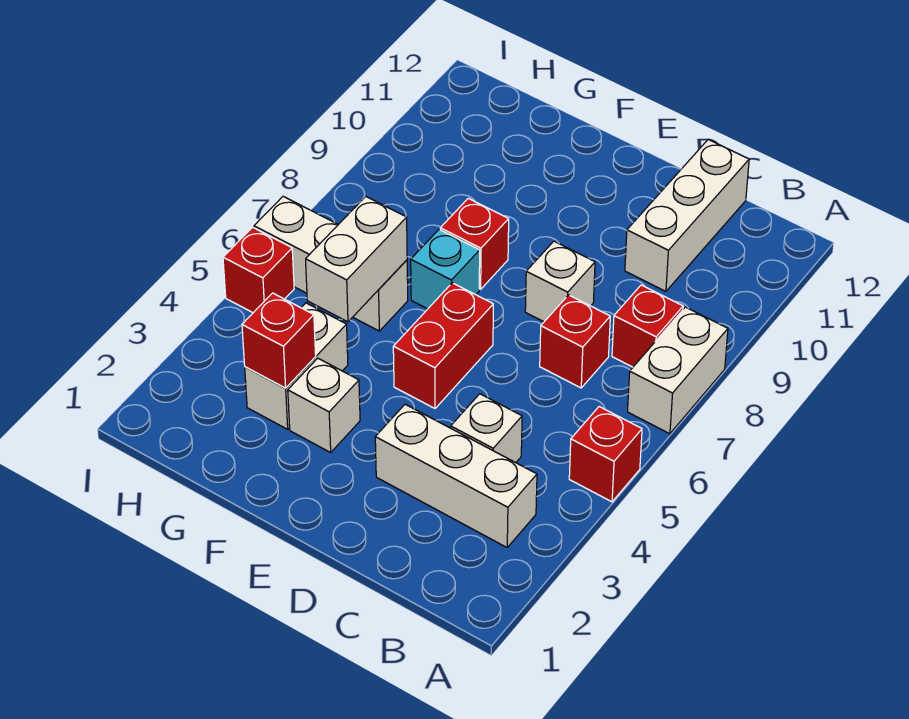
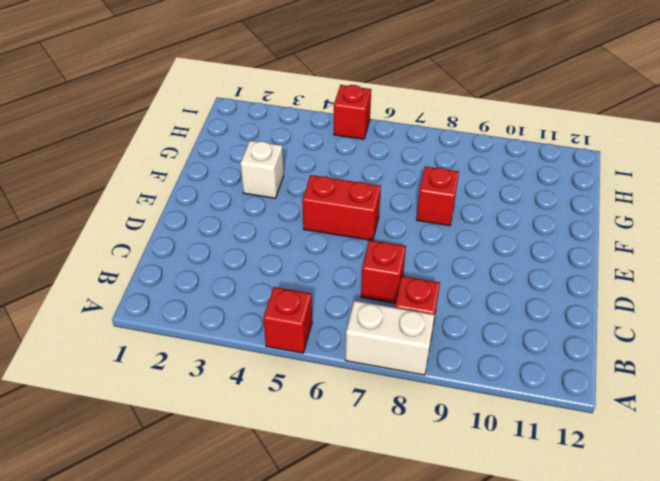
none -> white brick B3:D3 level 1
none -> white brick C4 level 1
none -> white brick C10:C12 level 1

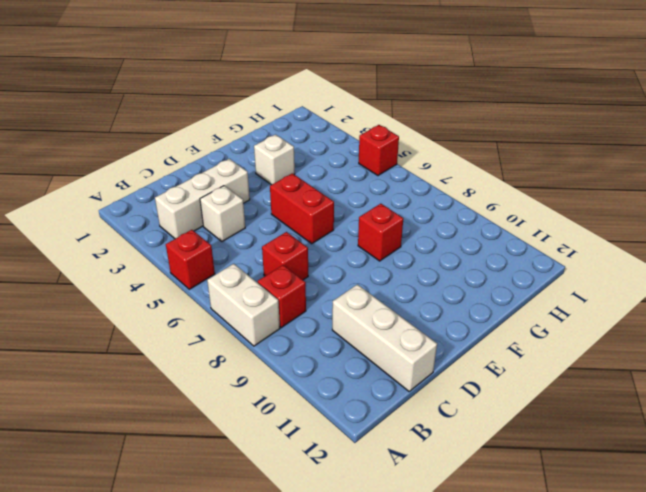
none -> white brick D8 level 1
none -> cyan brick F7 level 1
none -> white brick G3:G4 level 1

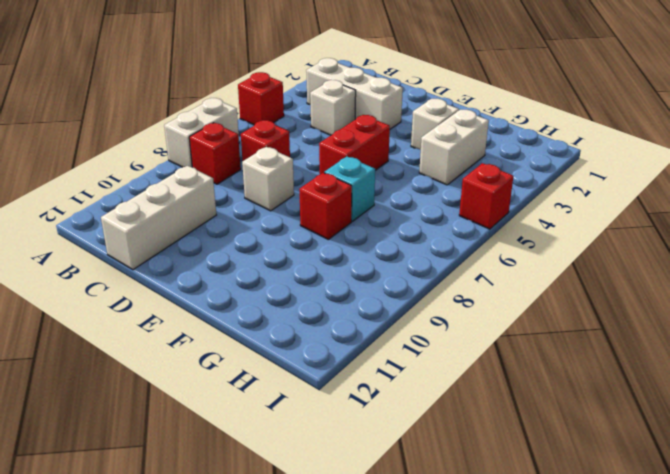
none -> white brick G6:I6 level 1
none -> red brick G3 level 2
none -> white brick G5:G6 level 2

